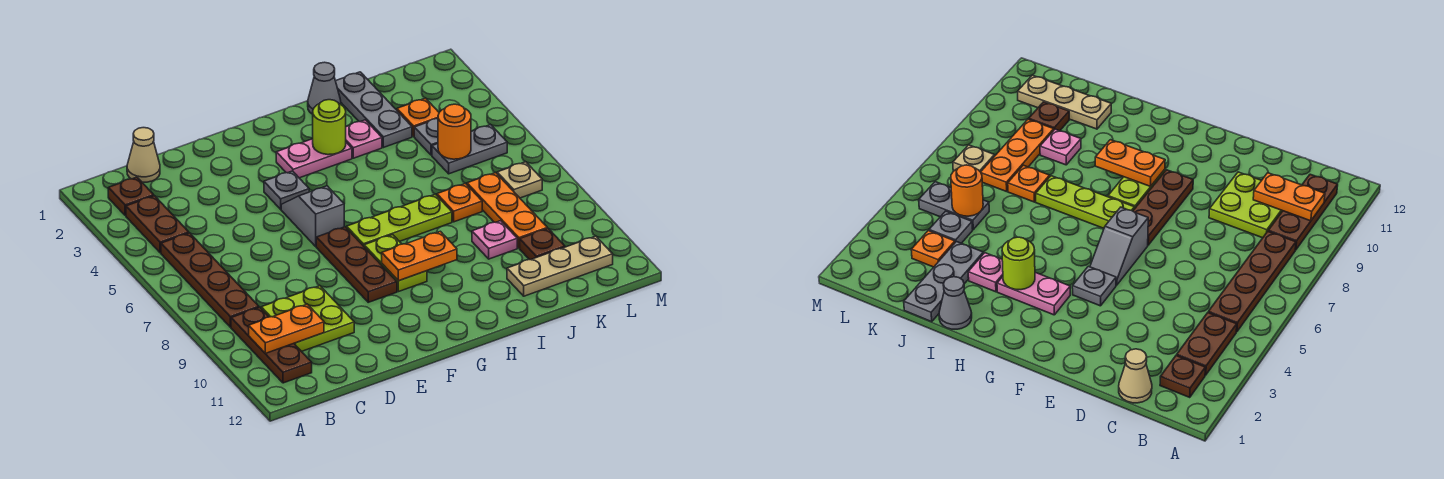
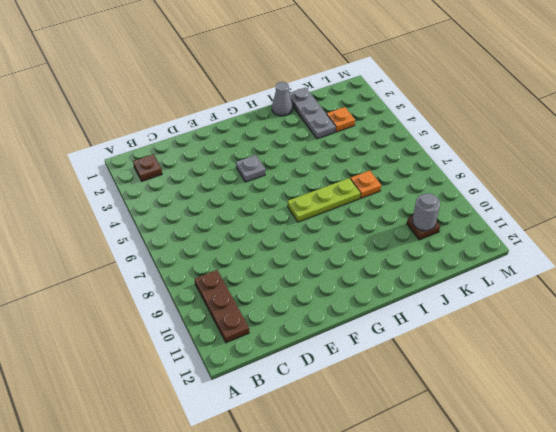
grey round brick K10 level 2 -> none
none -> brown plate B3:B4 level 1
none -> brown plate B5:B8 level 1
none -> tan cone C1 level 1

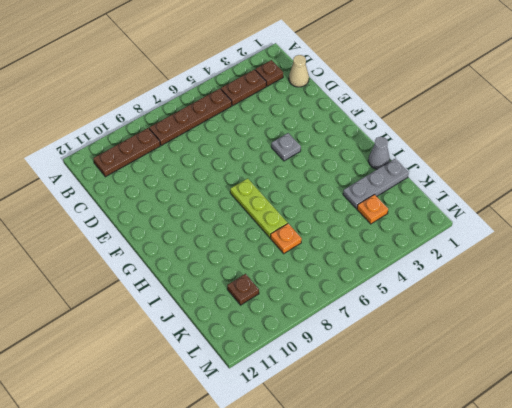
none -> lime plate C9:D10 level 1
none -> grey slope F5:F6 level 1 top 6
none -> brown plate F7:F9 level 1

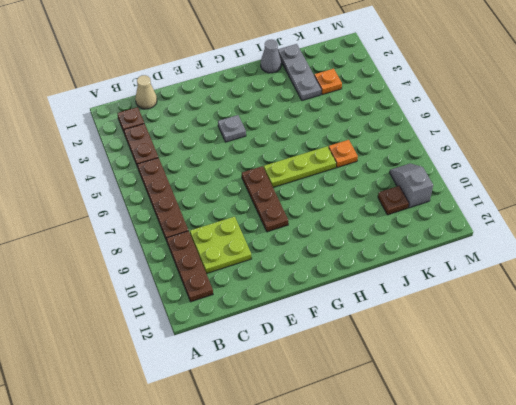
grey slope L9:L10 level 1 top 10 -> grey slope F5:F6 level 1 top 6
none -> pink plate G3:H3 level 1
none -> lime plate G8:G9 level 1
none -> pink plate I3 level 1

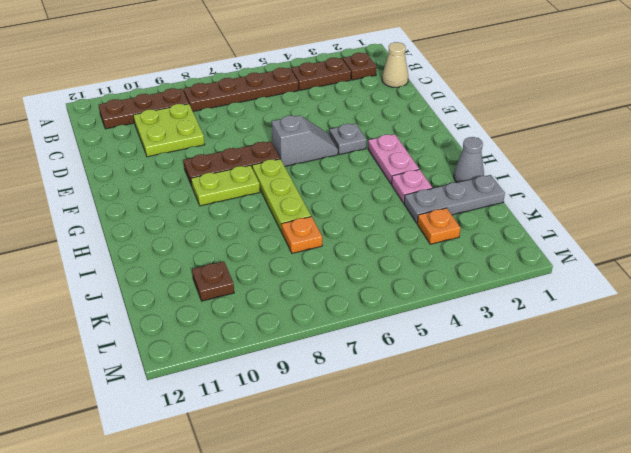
none -> pink plate J9 level 1
none -> tan plate J11:L11 level 1
none -> grey plate K4 level 1

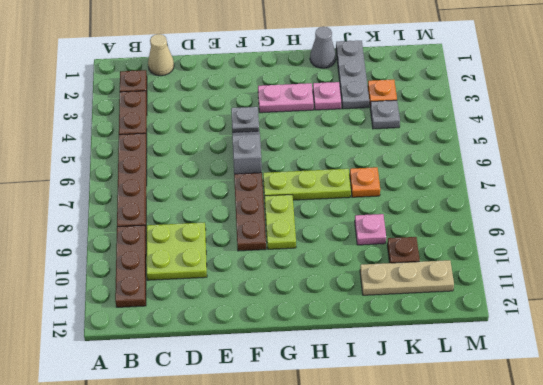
none -> grey plate K5:L5 level 1
none -> orange plate K7:K9 level 1
none -> tan plate L7 level 1

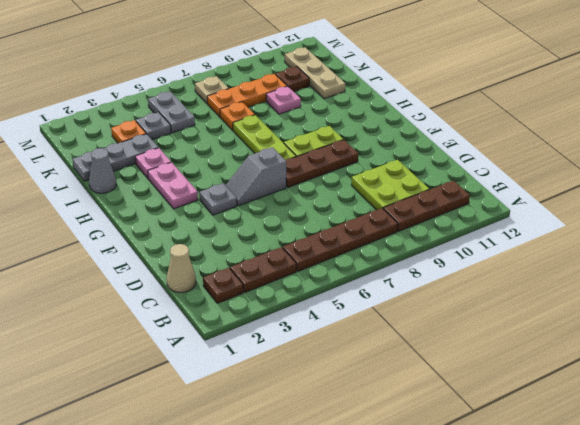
none -> orange plate B10:C10 level 2
none -> orange plate G9:H9 level 2
none -> lime round brick H3 level 2

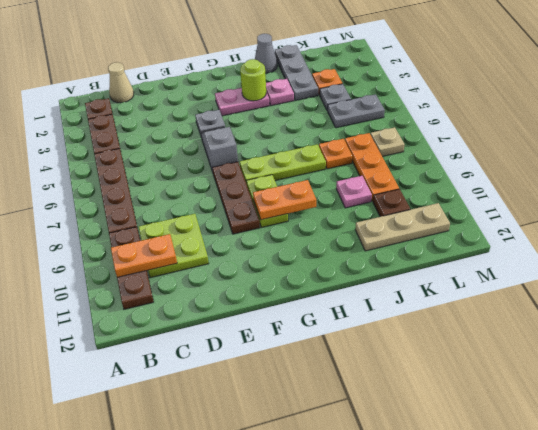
none -> orange round brick K5 level 2

